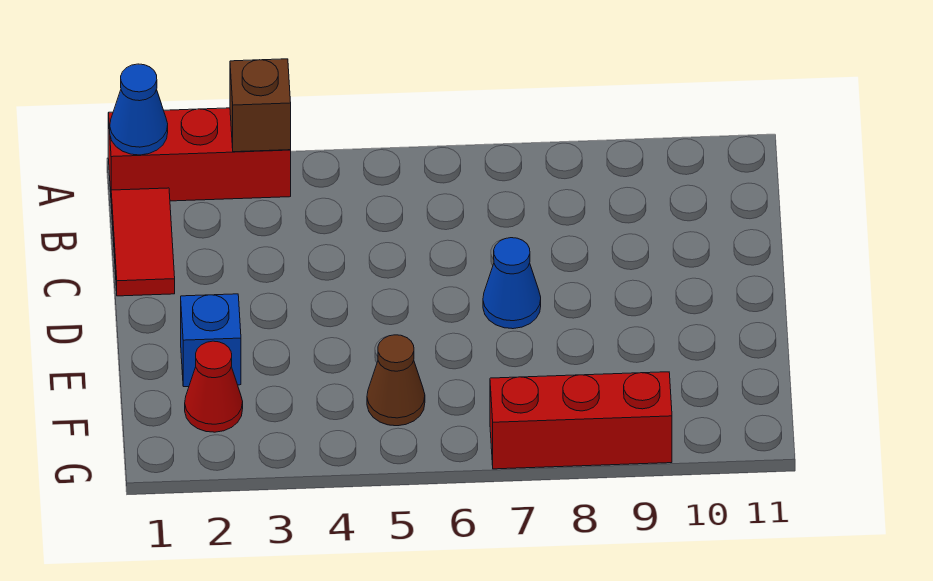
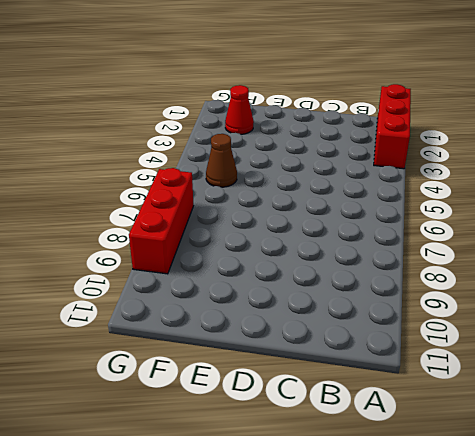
none -> red tile B1:C1 level 1
none -> blue cone D7 level 1

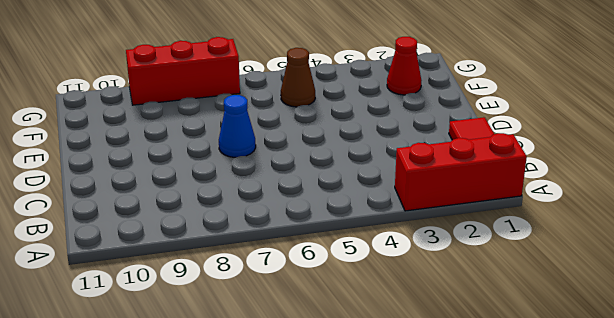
none -> blue brick E2 level 1
none -> blue cone A1 level 2

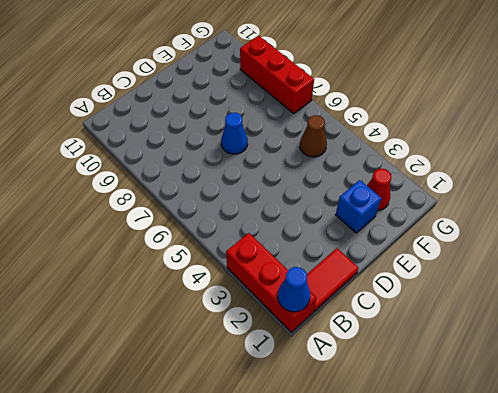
none -> brown brick A3 level 2

